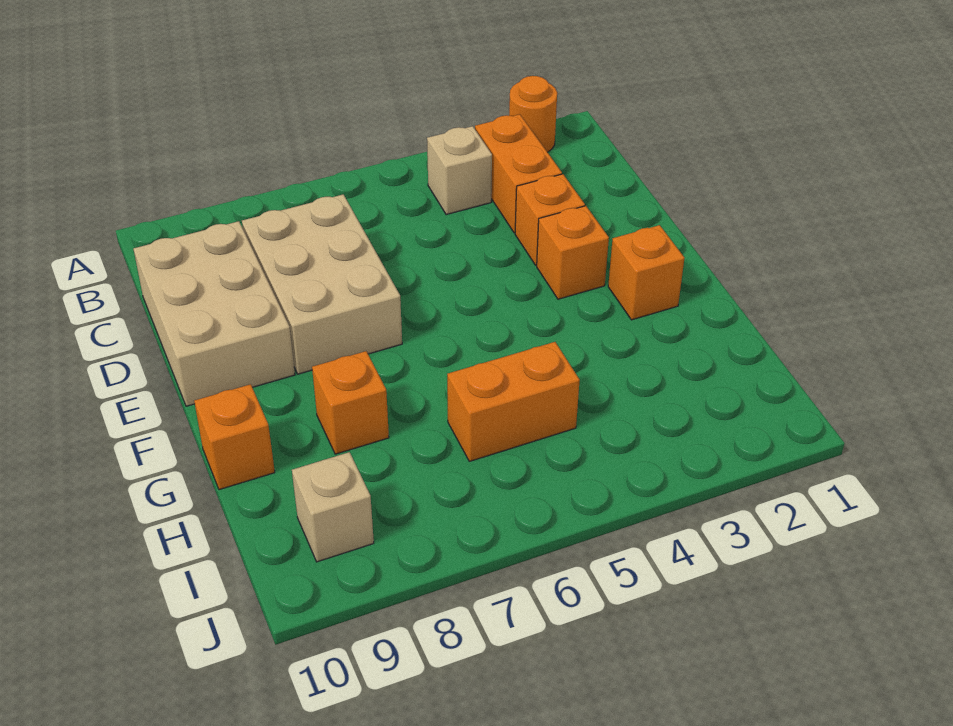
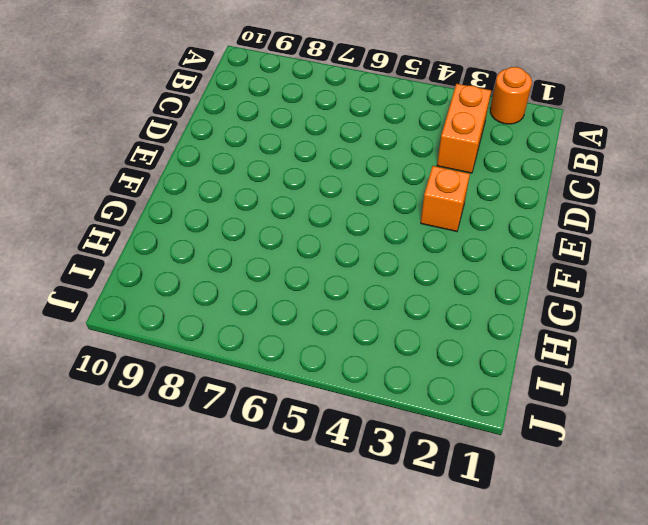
none -> tan brick B4 level 1
none -> tan brick C7:E8 level 1
none -> tan brick C9:E10 level 1

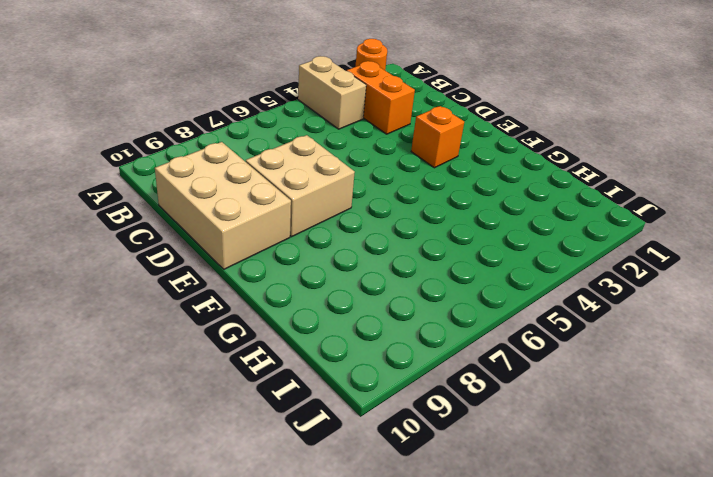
tan brick A4:B4 level 1 -> tan brick B4 level 1
tan brick D7:E8 level 1 -> tan brick C7:E8 level 1
none -> orange brick D3 level 1
none -> orange brick F2 level 1
none -> orange brick G8 level 1

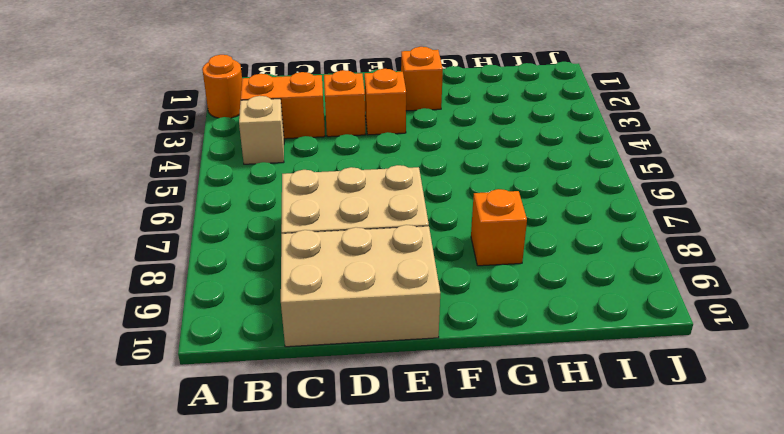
none -> orange brick G10 level 1
none -> orange brick H5:H6 level 1
none -> tan brick I9 level 1

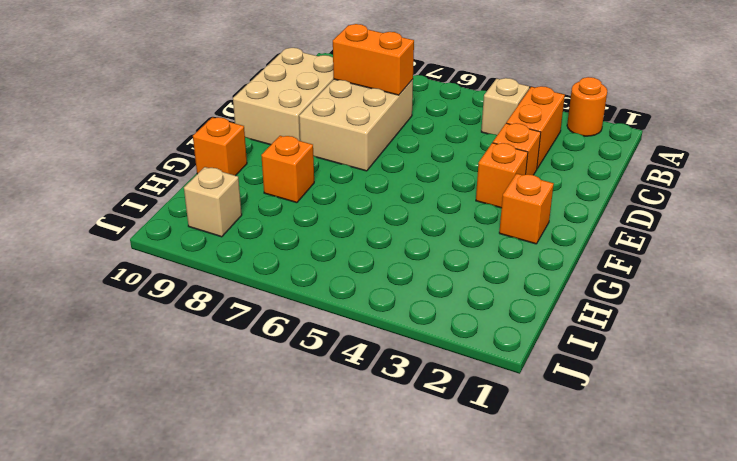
orange brick C7:C8 level 2 -> orange brick H5:H6 level 1

